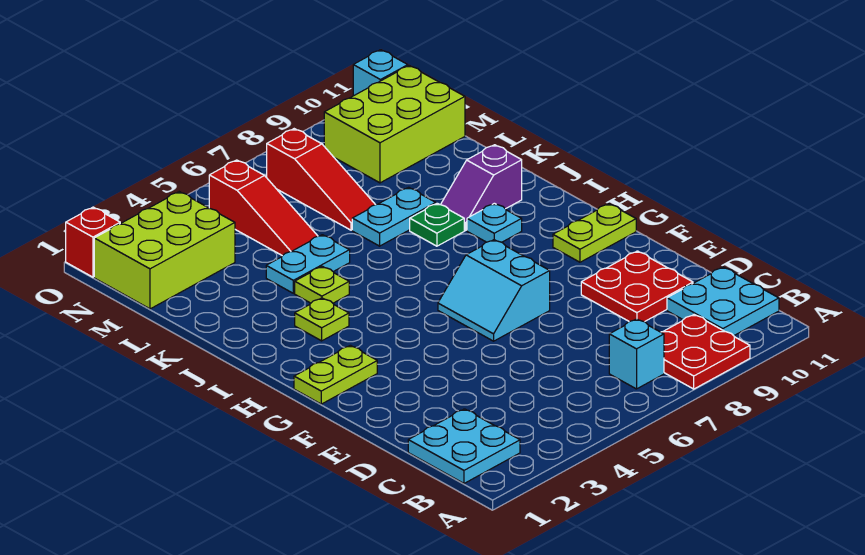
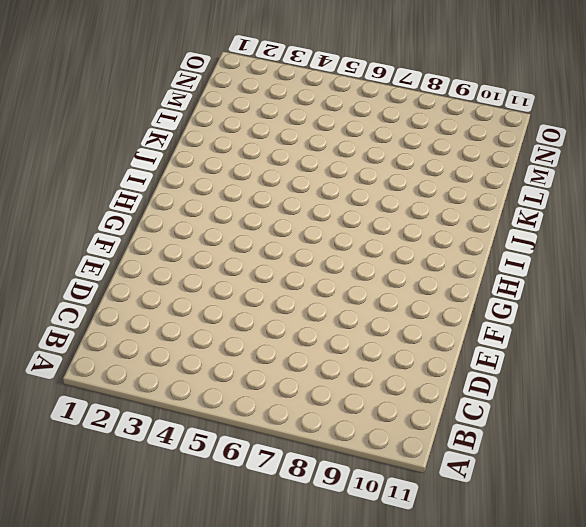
none -> red plate A8:B9 level 1
none -> cyan plate B1:C2 level 1
none -> cyan brick B7 level 1

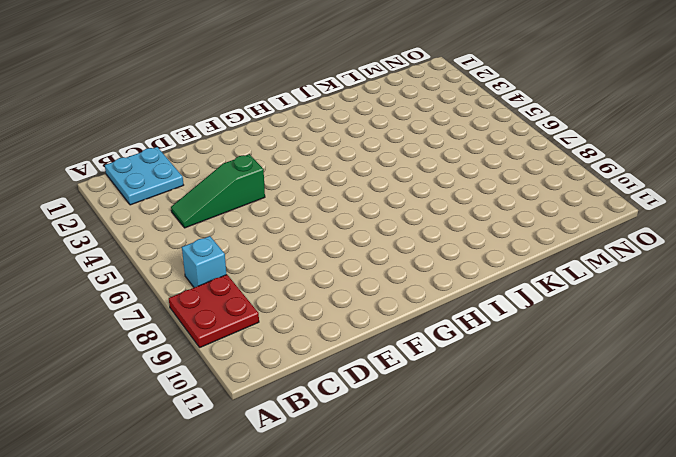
green slope C4:E4 level 1 top E -> none
none -> cyan plate B10:C11 level 1
none -> red plate D9:E10 level 1
none -> cyan slope F6:G7 level 1 top 7

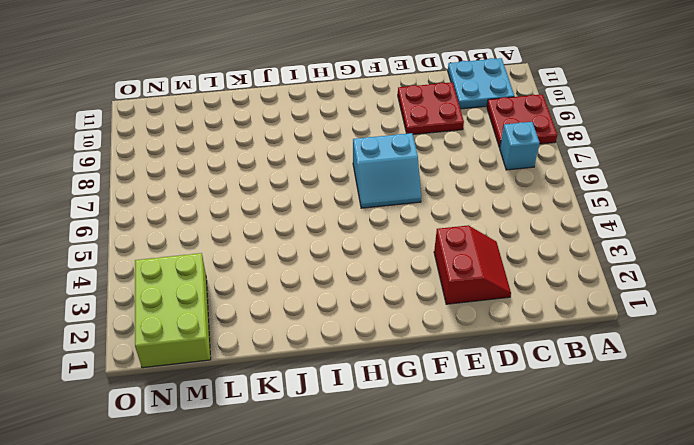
red slope D2:E3 level 1 top E -> none
none -> cyan plate B1:C2 level 1
none -> lime plate G1:G2 level 1
none -> lime plate G10:G11 level 1

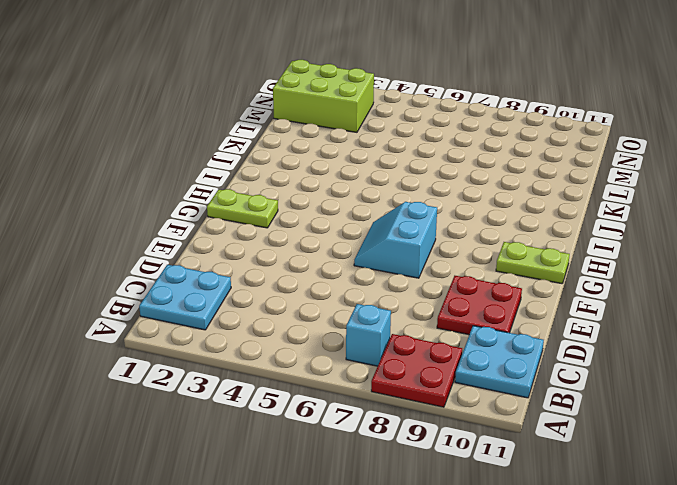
none -> lime plate I3 level 1
none -> cyan plate I9 level 1
none -> lime plate J4 level 1

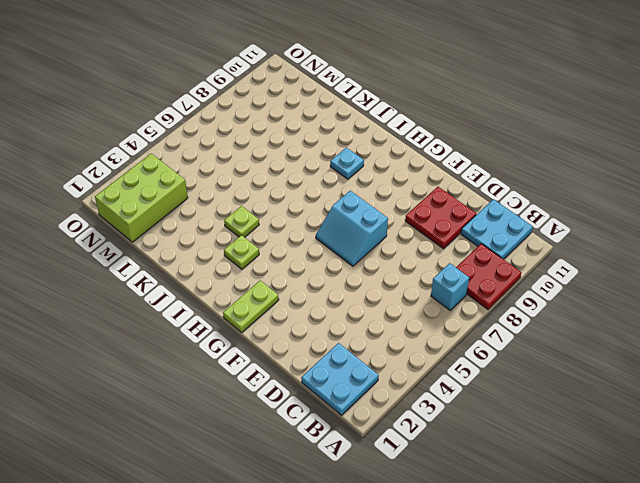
none -> lime plate G10:G11 level 1
none -> green plate J8 level 1
none -> purple slope J9:J10 level 1 top 10

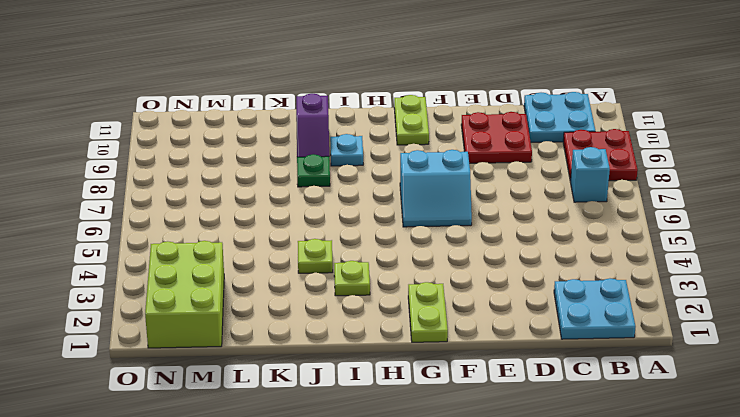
none -> cyan plate K4:K5 level 1
none -> cyan plate K7:K8 level 1
none -> red slope L5:N5 level 1 top N

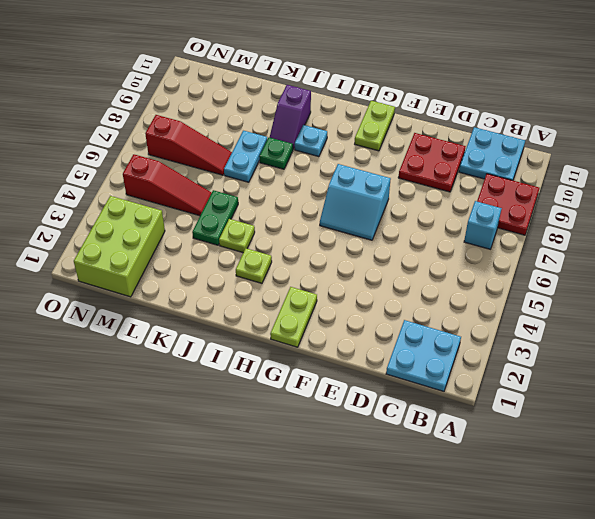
green plate K4:K5 level 1 -> cyan plate K4:K5 level 1
none -> lime brick M9:N11 level 1
none -> red brick O1 level 1
none -> cyan brick O11 level 1

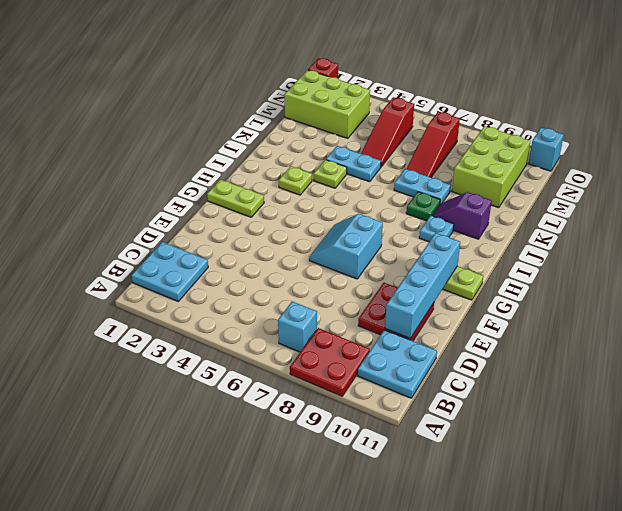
cyan brick D10:G10 level 2 -> none
lime brick L9:N10 level 1 -> lime brick M9:N11 level 1

